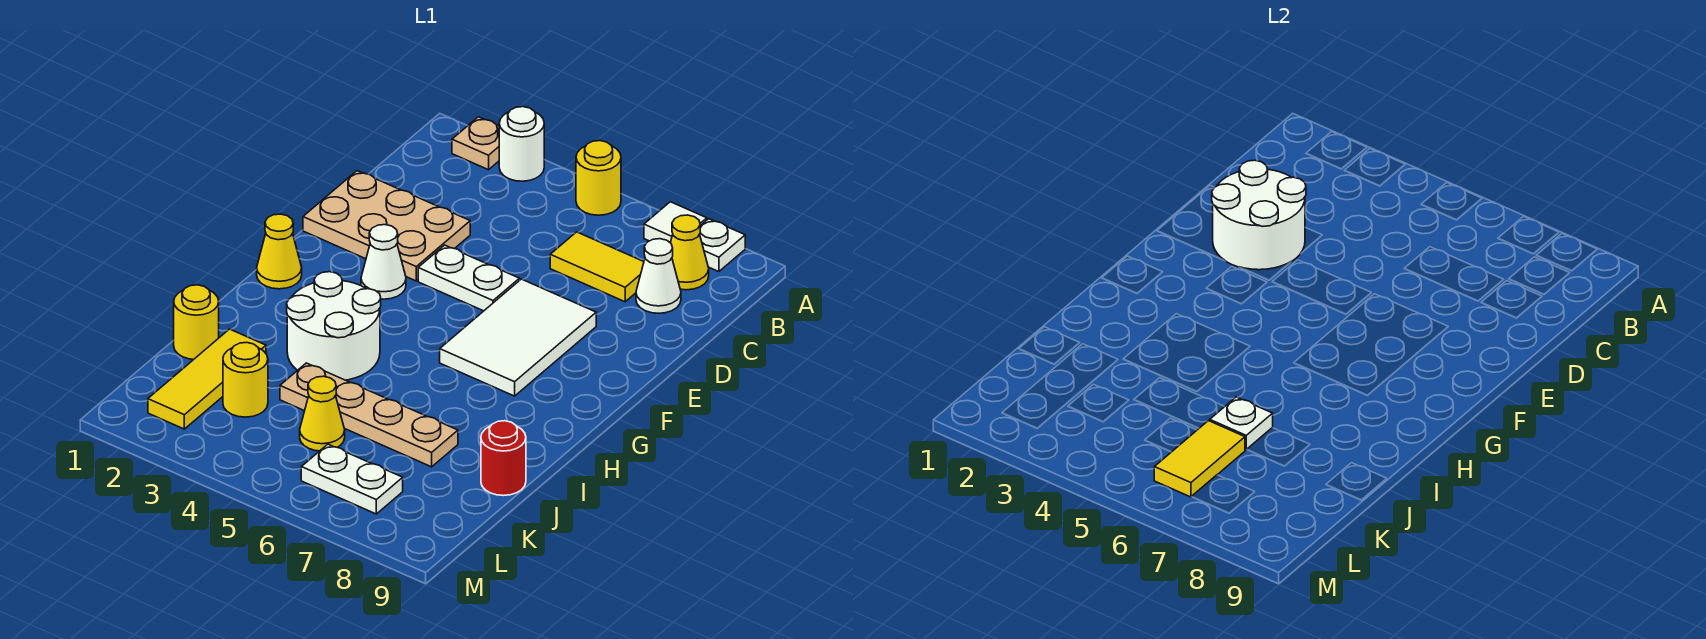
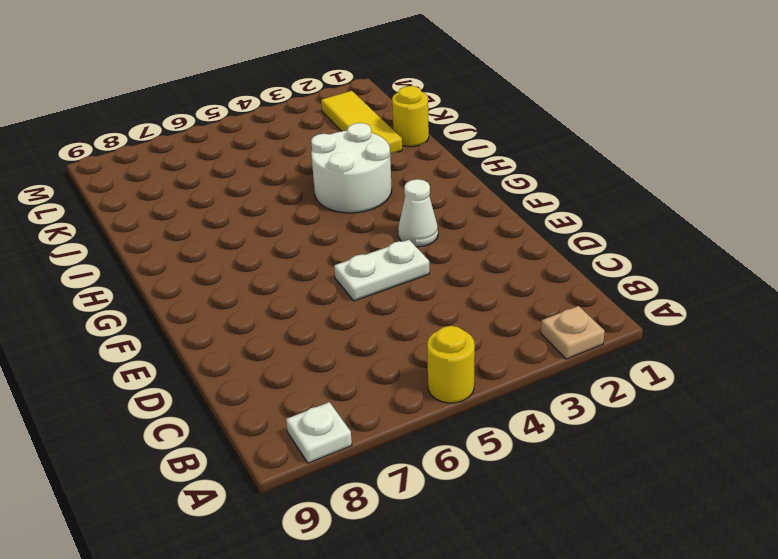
none -> white round brick A3 level 1
none -> white tile A7 level 1
none -> yellow cone B8 level 1

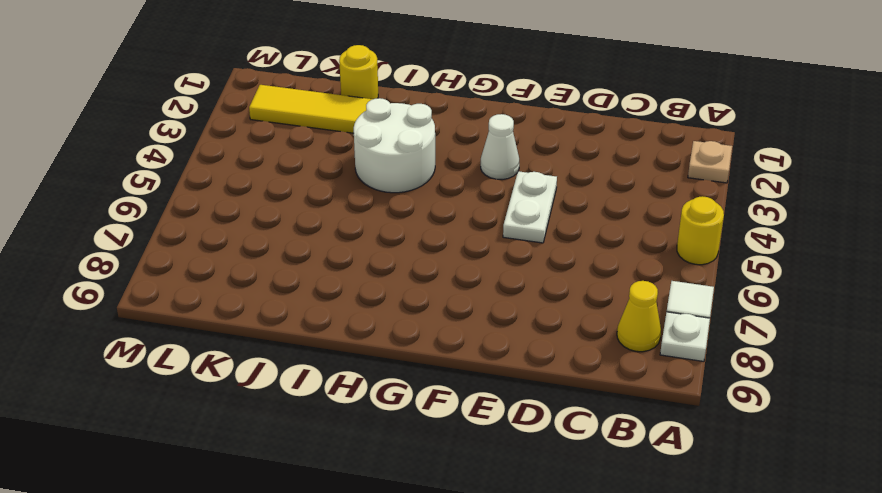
none -> white round brick A3 level 1
none -> yellow tile C6:C7 level 1
none -> white cone C8 level 1

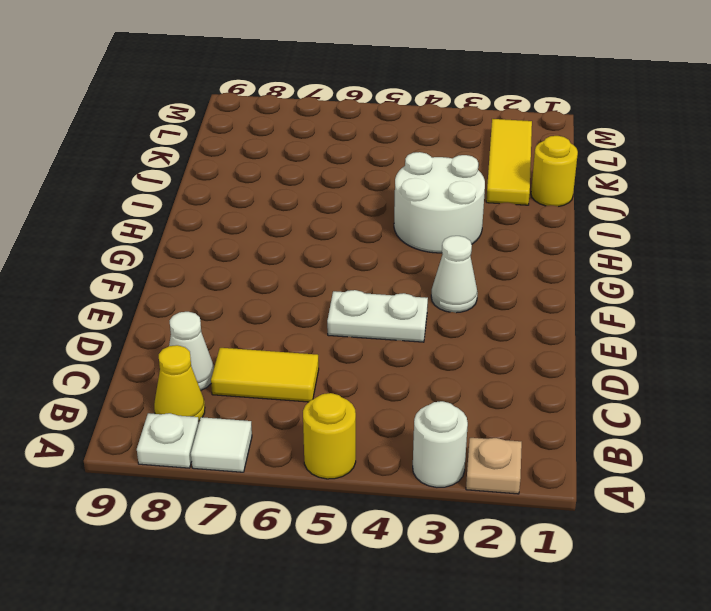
none -> tan plate D1:E3 level 1
none -> white tile E6:G7 level 1
none -> yellow cone G1 level 1

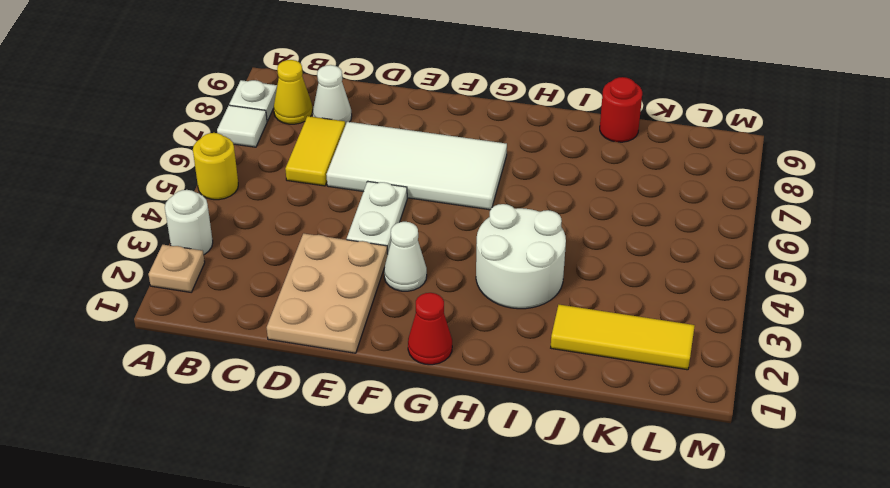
white tile D6:G7 level 1 -> white tile E6:G7 level 1
red cone G1 level 1 -> yellow cone G1 level 1
none -> yellow round brick J1 level 1
none -> tan plate J4:J7 level 1
none -> yellow round brick K3 level 1

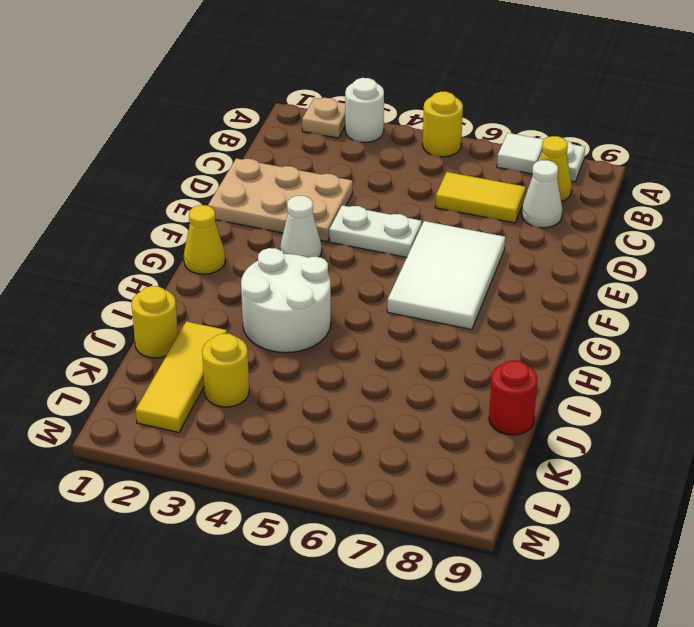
none -> tan plate J4:J7 level 1
none -> yellow cone K5 level 1
none -> white plate L6:L7 level 1

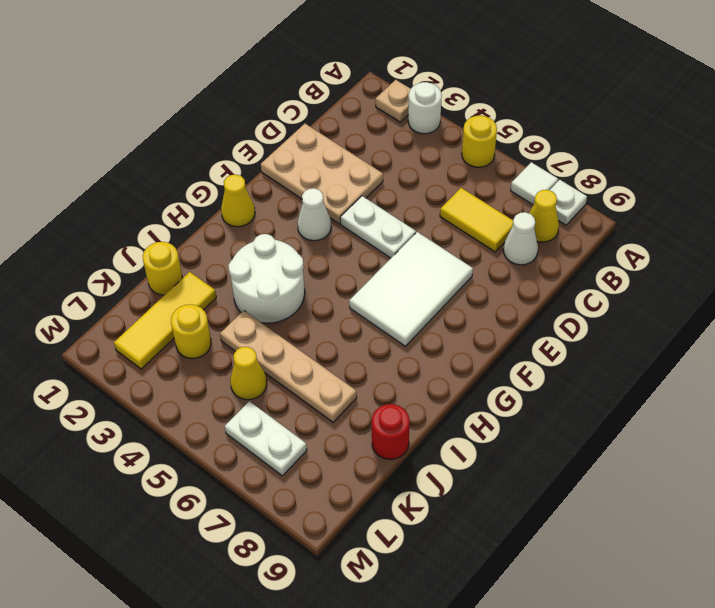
none -> white round brick D2:E3 level 2
none -> white plate J6 level 2
none -> yellow tile K6:L6 level 2

